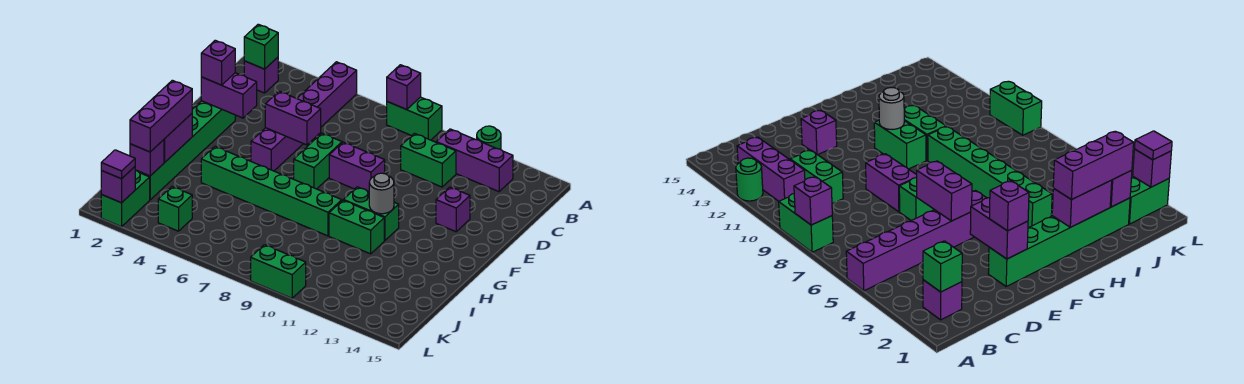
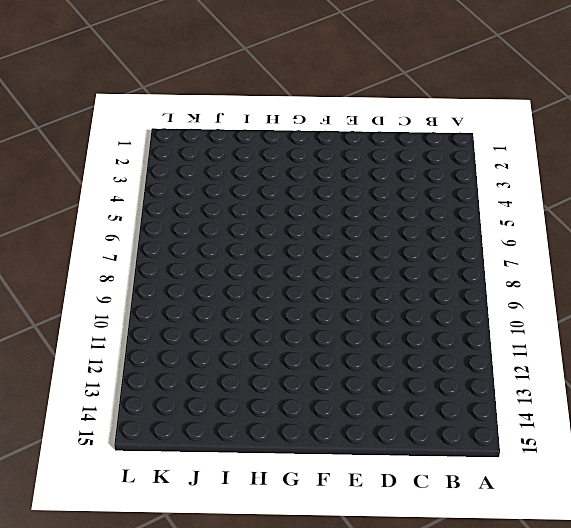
none -> purple brick A5:F5 level 1
none -> green brick A8:A9 level 1
none -> green round brick A12 level 1

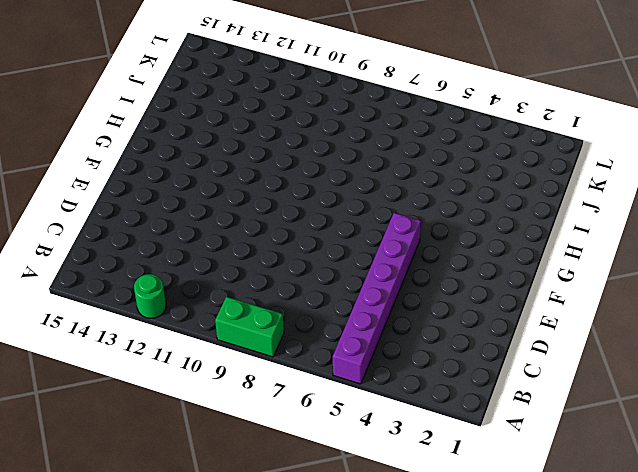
none -> purple brick B2 level 1
none -> purple brick B11:B13 level 1
none -> green brick C10:C11 level 1

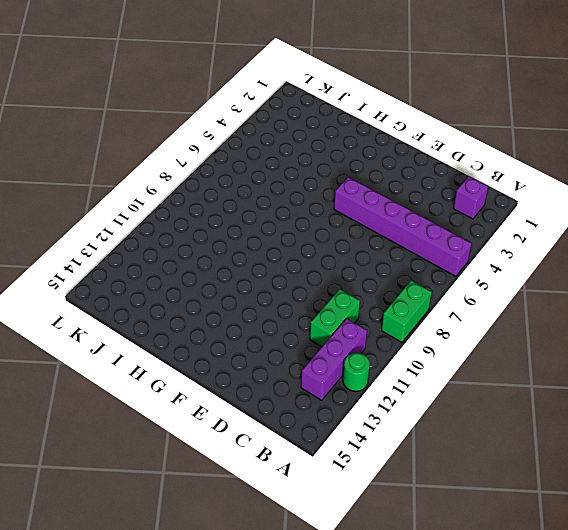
none -> green brick E2:J2 level 1
none -> green brick E7:F7 level 1
none -> purple brick E8:E9 level 1

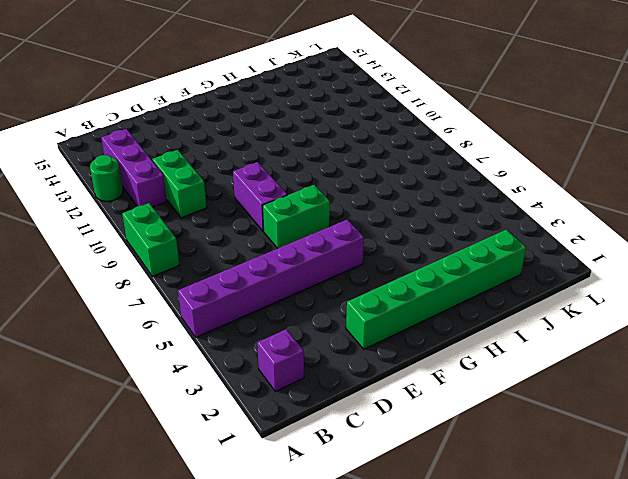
none -> purple brick E13 level 1
none -> green brick G10:G11 level 1
none -> green brick H4:H9 level 1

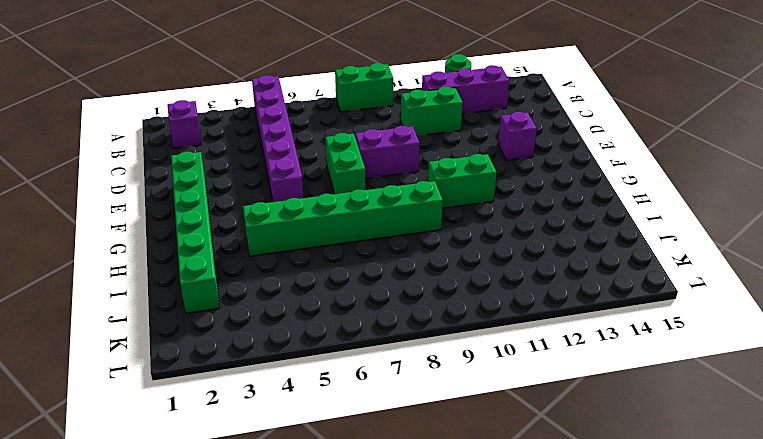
none -> green brick H10:H11 level 1
none -> green brick K2:L2 level 1
none -> green brick K4 level 1

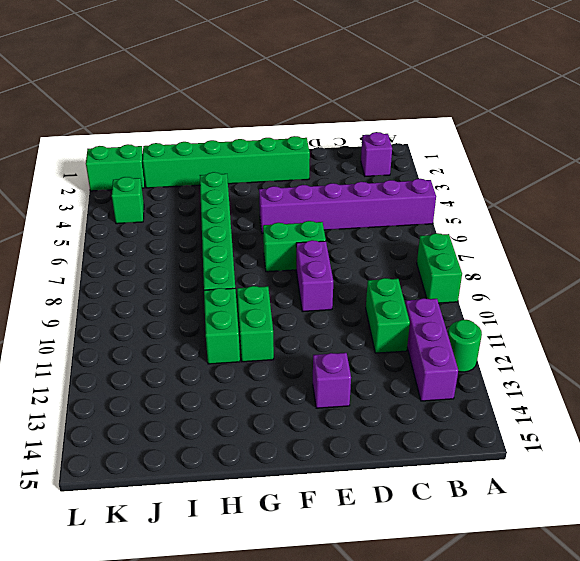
none -> green brick L9:L10 level 1
none -> purple brick A8 level 2
none -> green brick B2 level 2

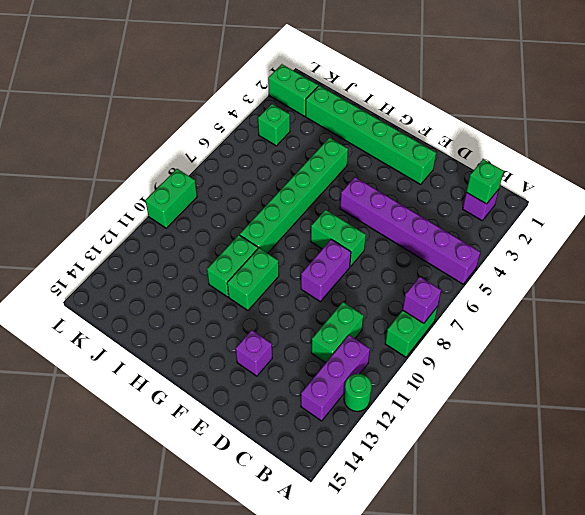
none -> purple brick E2:E3 level 2
none -> purple brick E5:E6 level 2
none -> grey round brick G11 level 2

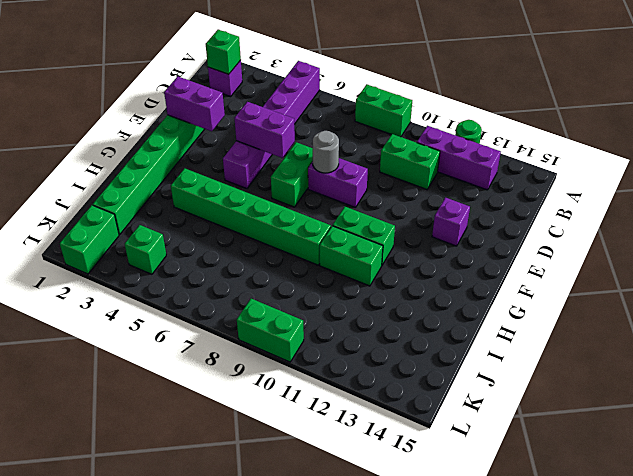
grey round brick E8 level 2 -> grey round brick G11 level 2
none -> purple brick A8 level 2
none -> purple brick H2:I2 level 2
none -> purple brick J2 level 2

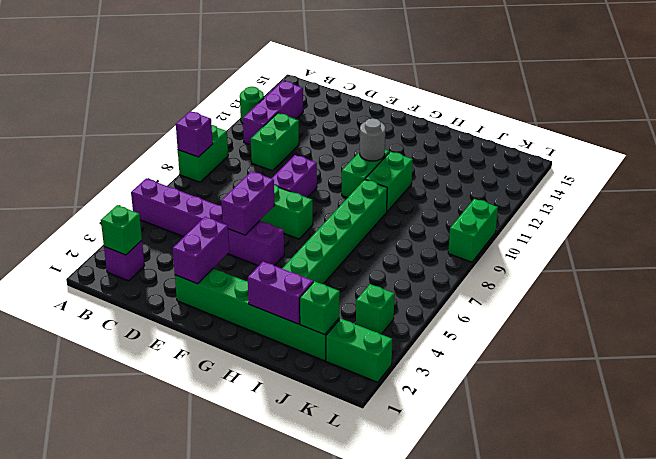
green brick J2 level 2 -> purple brick J2 level 2
none -> purple brick E13 level 1
none -> purple brick L2 level 2
none -> purple brick E2 level 3

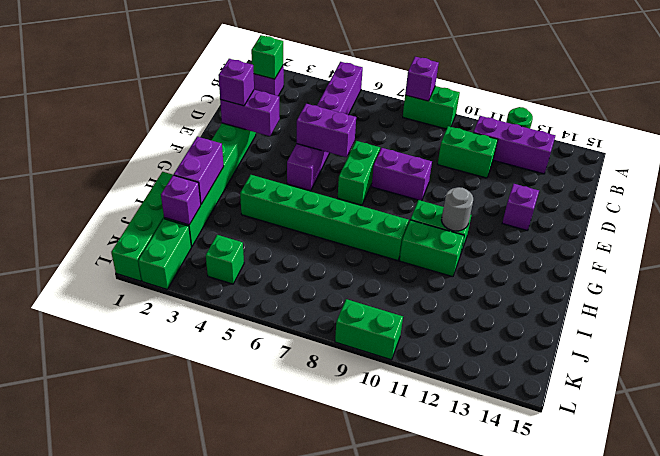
green brick I1:L1 level 1 -> none
none -> purple brick L2 level 2
none -> purple brick H2:J2 level 3
none -> purple tile L2 level 3

